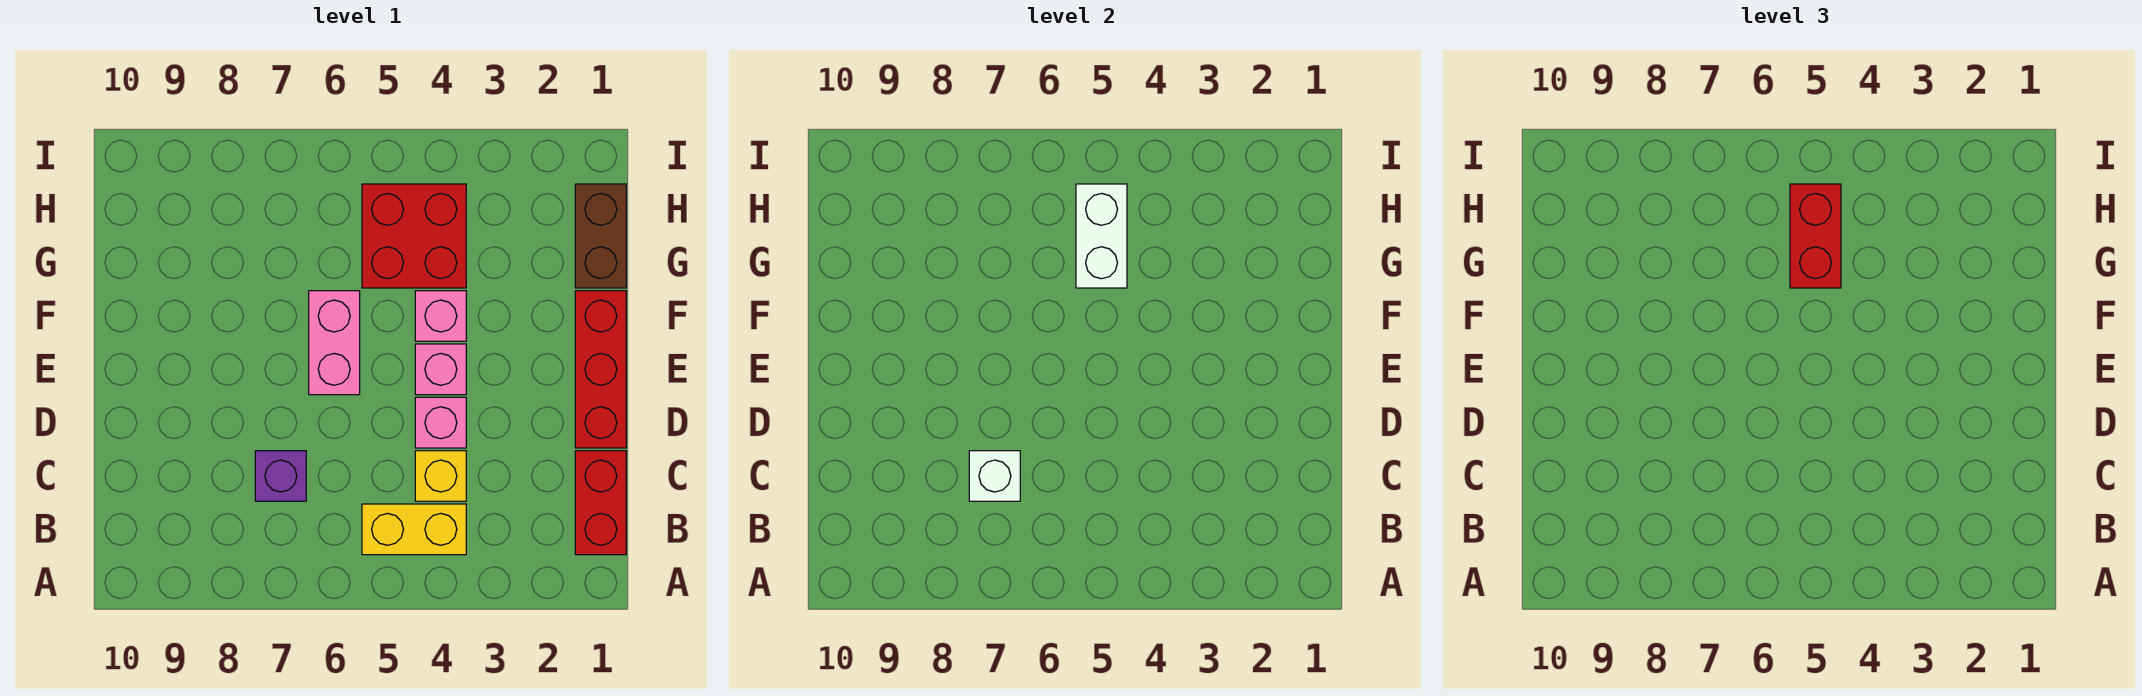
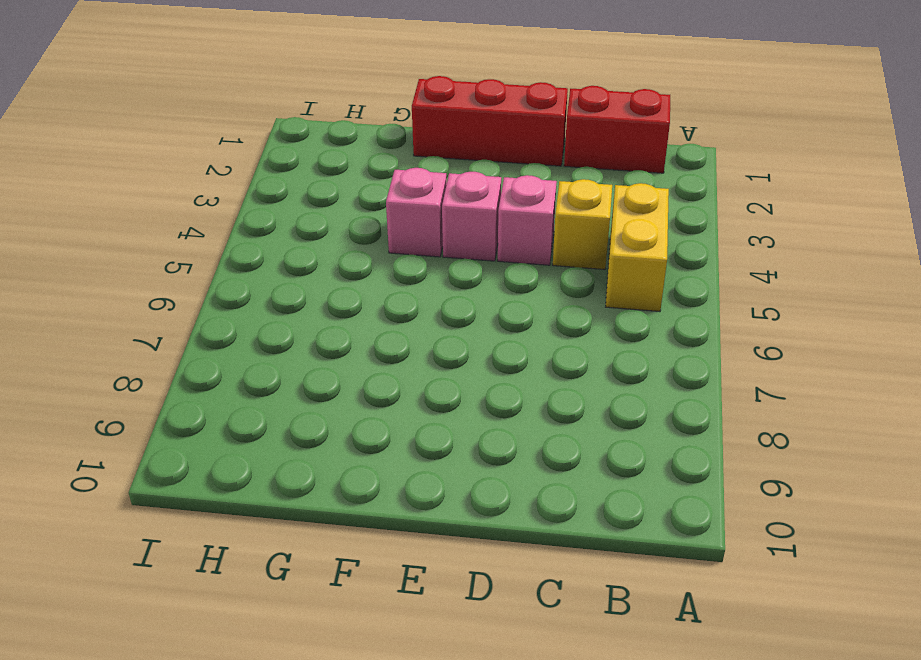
none -> purple brick C7 level 1
none -> pink brick E6:F6 level 1
none -> brown brick G1:H1 level 1

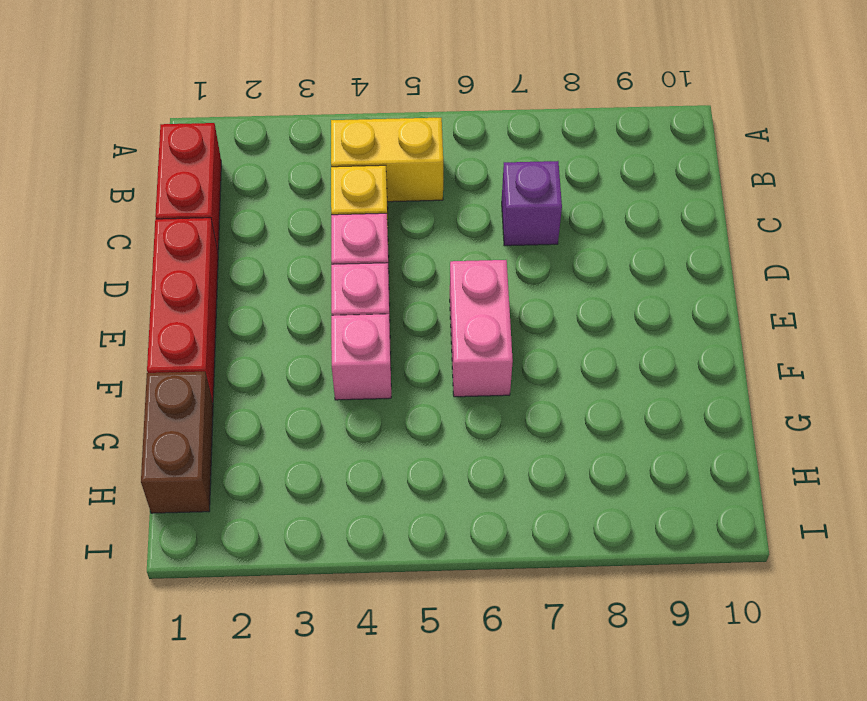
none -> red brick G4:H5 level 1
none -> white brick C7 level 2
none -> white brick G5:H5 level 2

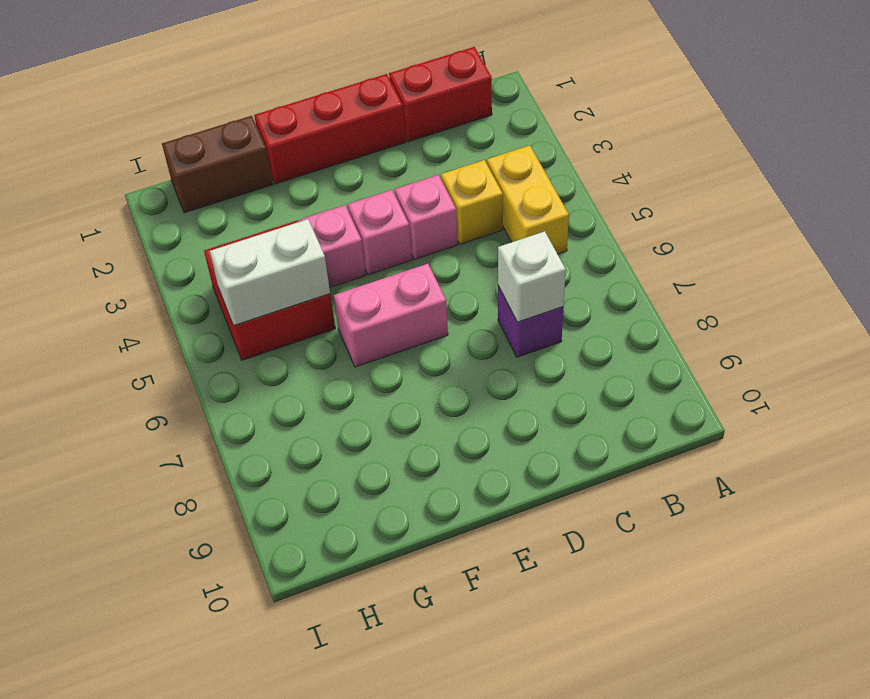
none -> red brick G5:H5 level 3

